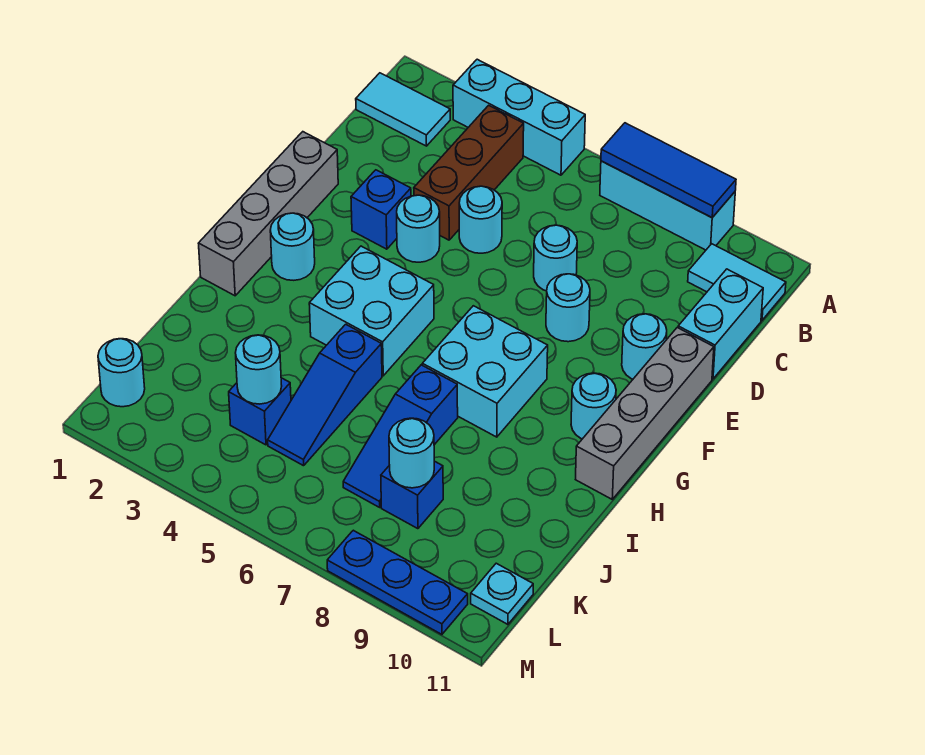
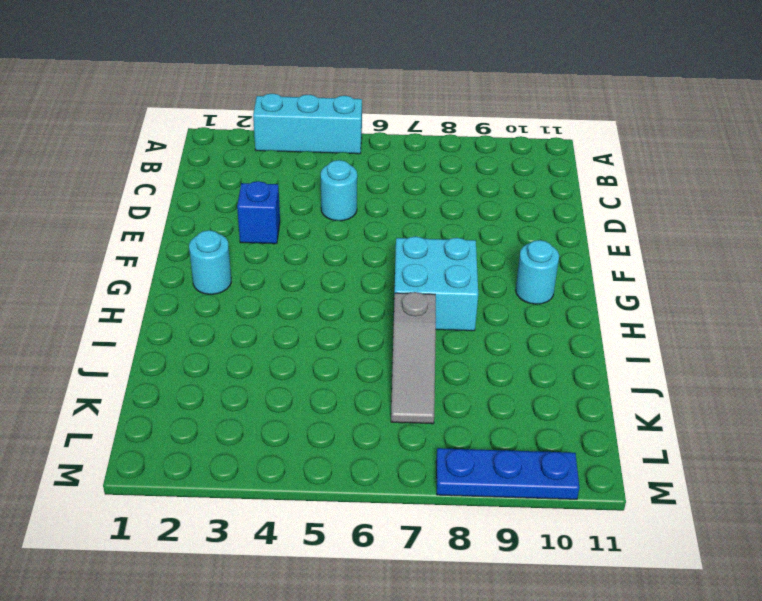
grey slope I7:K7 level 1 top I -> blue slope I7:K7 level 1 top I
none -> cyan brick A7:A9 level 1
none -> cyan tile B1:B2 level 1
none -> brown brick B4:D4 level 1

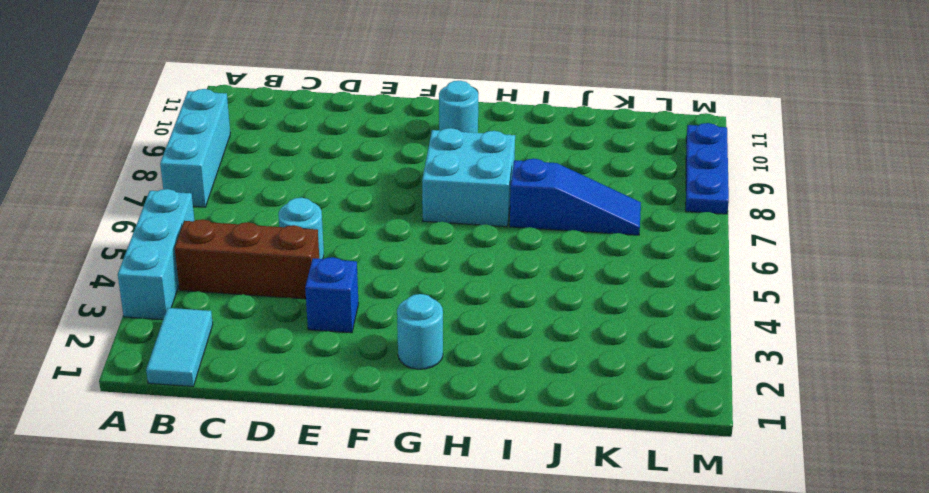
none -> cyan tile B10:B11 level 1
none -> cyan brick C11:D11 level 1
none -> cyan round brick D7 level 1

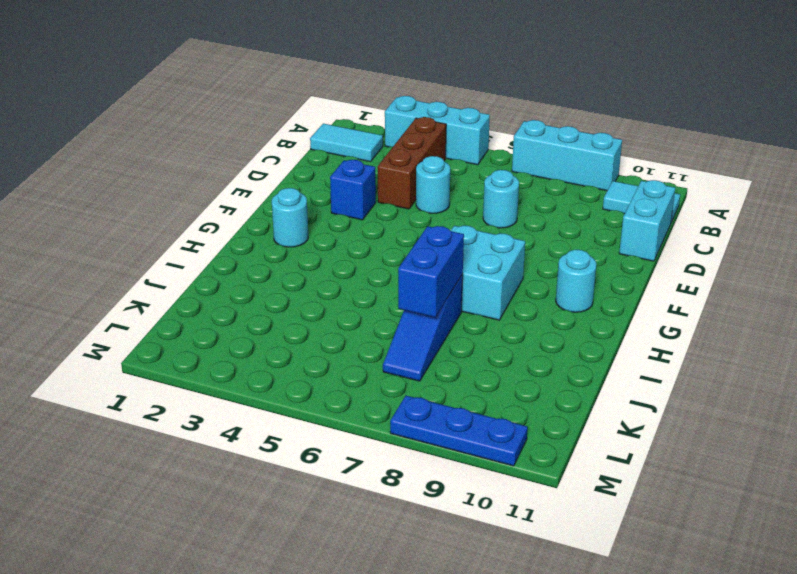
blue brick I7:J7 level 2 -> none
none -> grey brick E1:H1 level 1
none -> cyan round brick E4 level 1
none -> cyan round brick E8 level 1

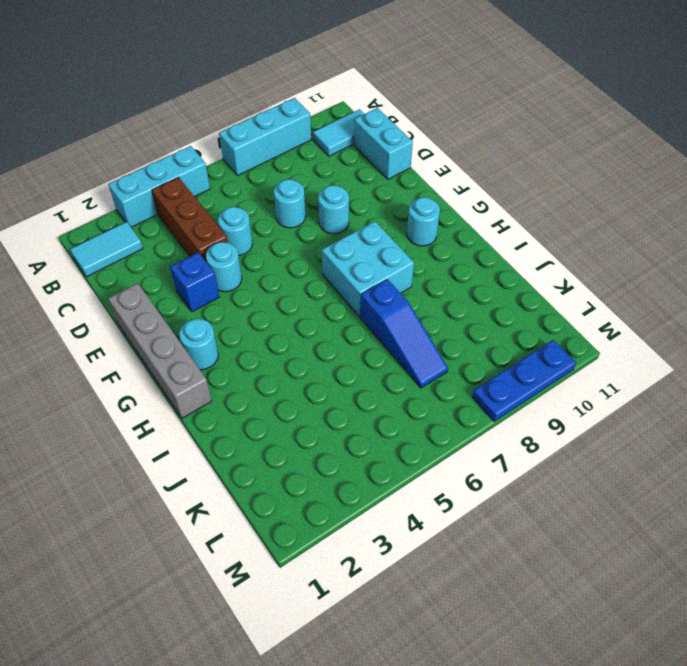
none -> cyan round brick E10 level 1
none -> grey brick E11:H11 level 1
none -> cyan brick G4:H5 level 1

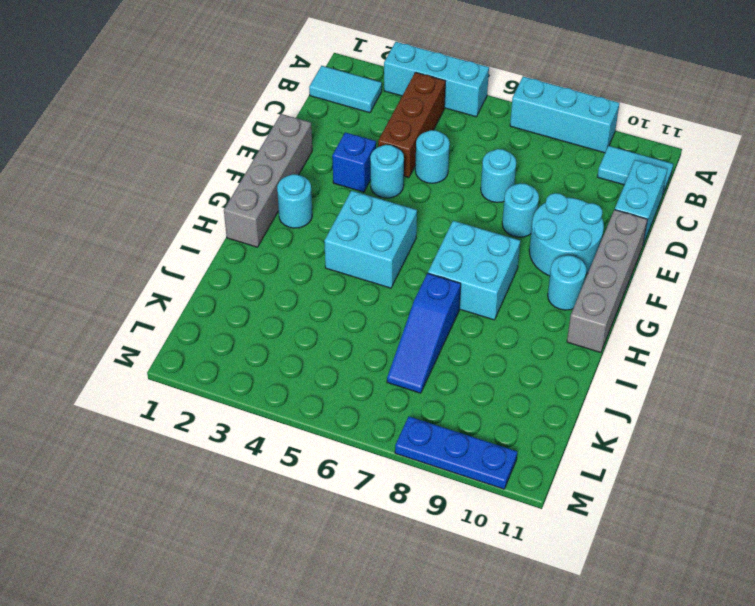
cyan round brick E9:F10 level 1 -> cyan round brick E10 level 1
none -> blue slope I5:K5 level 1 top I
none -> blue brick K4 level 1
none -> blue brick K8 level 1

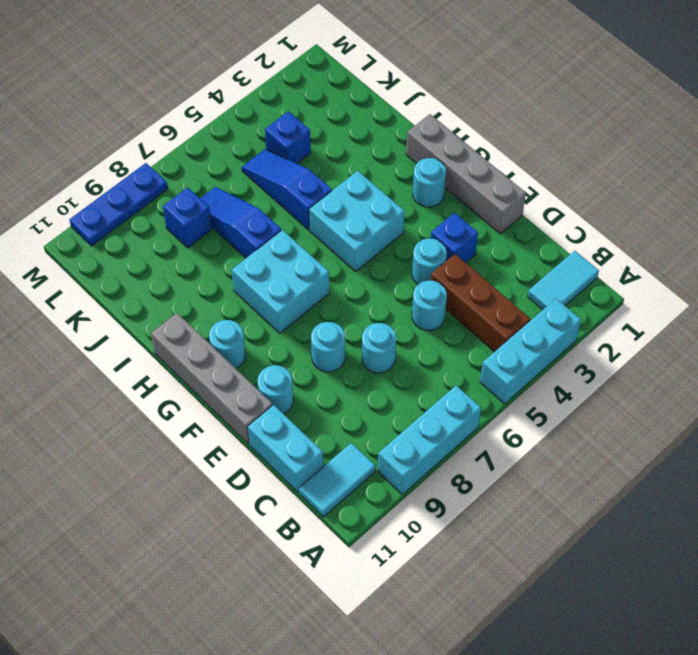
none -> cyan round brick L1 level 1
none -> cyan plate L11 level 1
none -> blue tile A7:A9 level 2

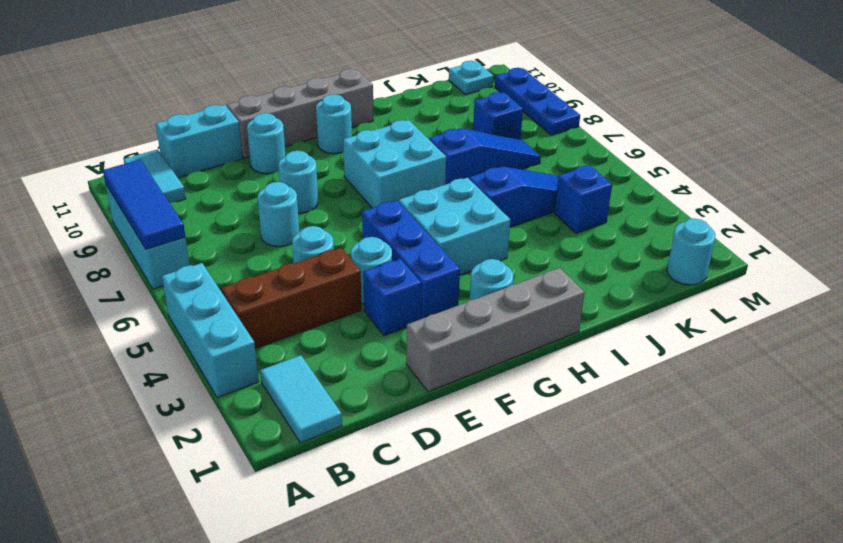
blue brick F3:F5 level 1 -> none
none -> cyan round brick K4 level 2
none -> cyan round brick K8 level 2

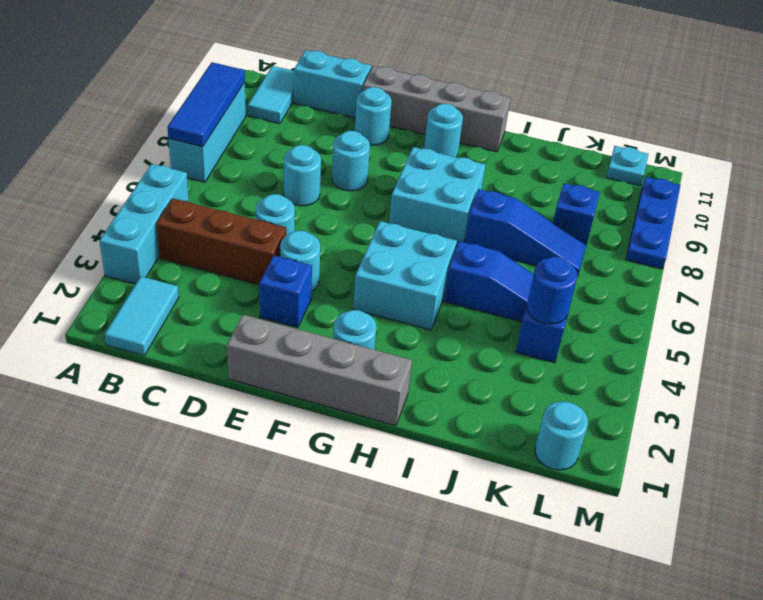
blue round brick K4 level 2 -> cyan round brick K4 level 2
none -> cyan round brick K8 level 2

